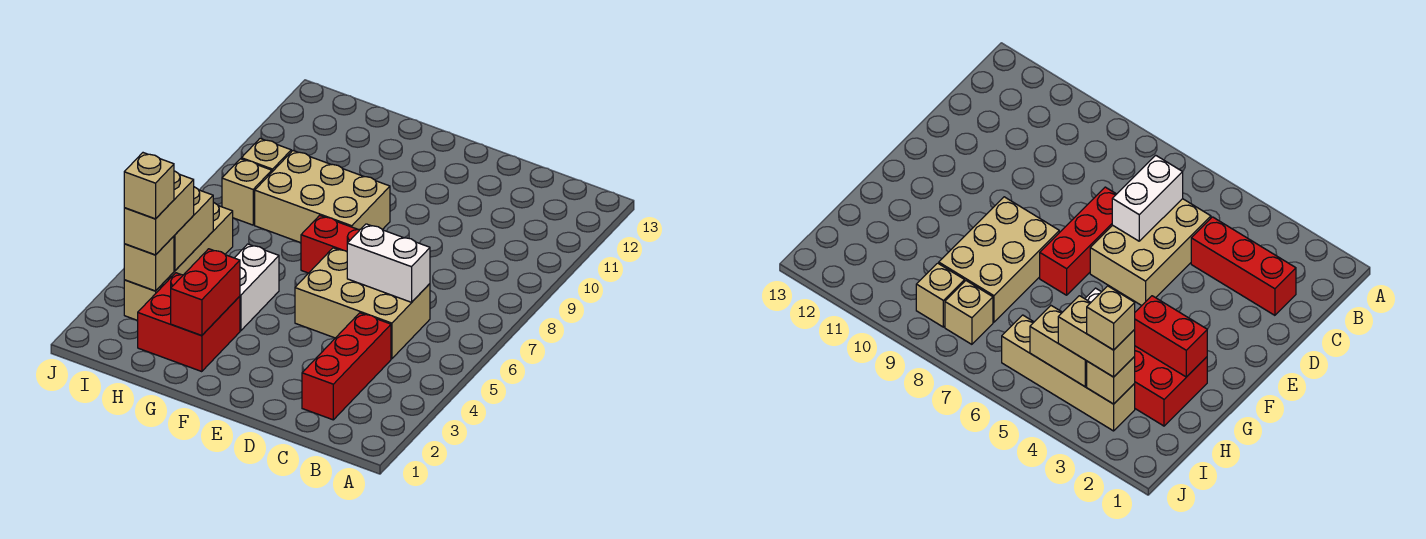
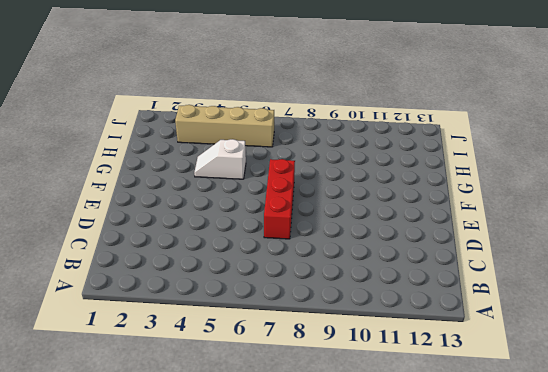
white slope G4:G5 level 1 top 5 -> white brick G4:G5 level 1
none -> red brick C2:C4 level 1
none -> tan brick C5:E6 level 1
none -> tan brick F8:H9 level 1

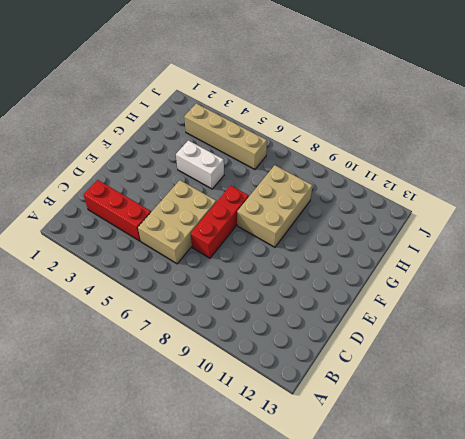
none -> red brick G2:H3 level 1
none -> tan brick I8 level 1
none -> tan brick I9 level 1

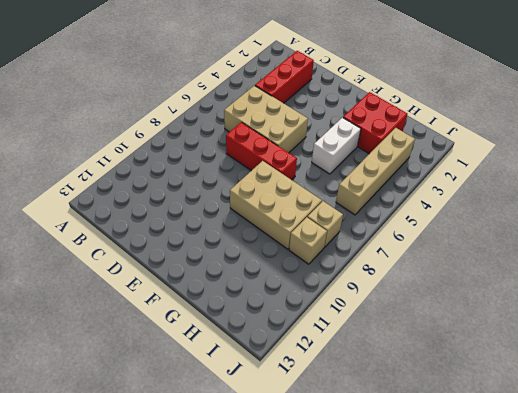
none -> white brick C6:D6 level 2
none -> red brick G2:G3 level 2
none -> tan brick I3 level 2

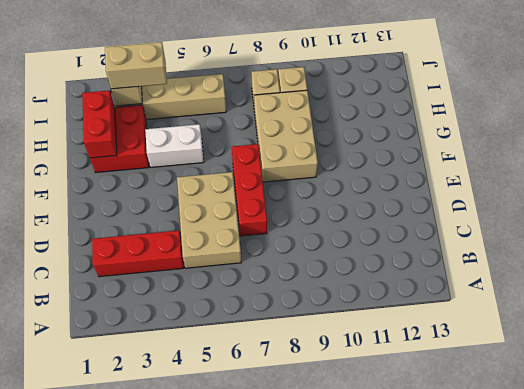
red brick G2:H2 level 2 -> red brick G2:G3 level 2
none -> white brick C6:D6 level 2
none -> tan brick I4:I5 level 2
none -> tan brick I3 level 4

